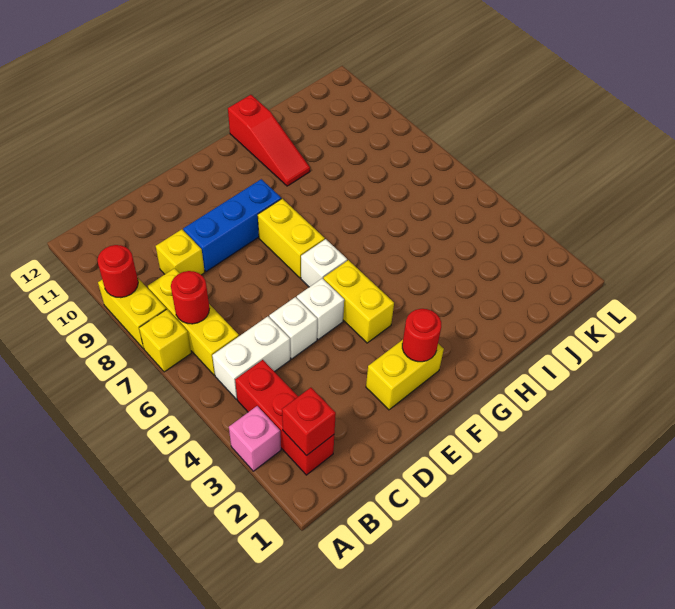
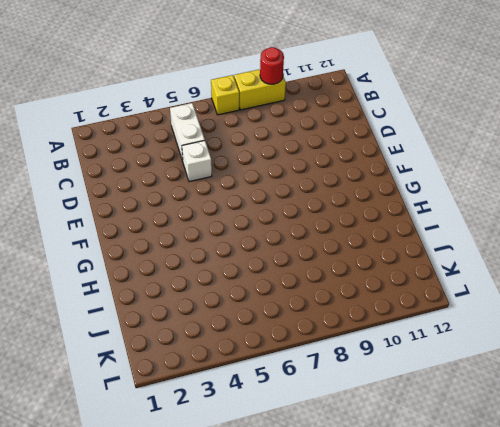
none -> pink brick A3 level 1
none -> red brick B2:B4 level 1
none -> yellow brick B6:B8 level 1

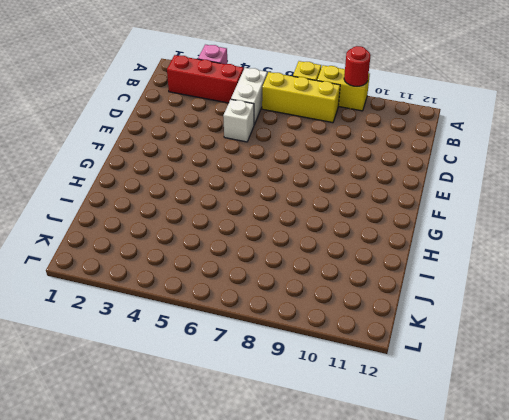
none -> yellow brick C9 level 1
none -> blue brick D9:F9 level 1
none -> yellow brick E2:F2 level 1

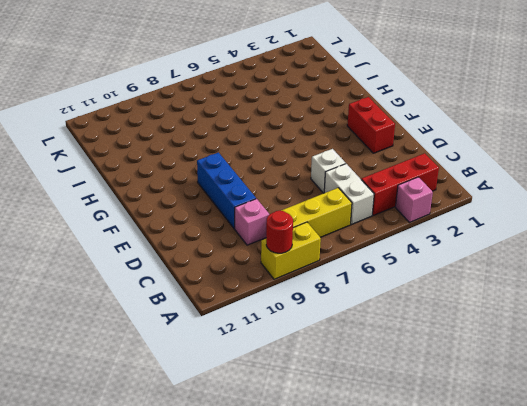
pink brick C9 level 1 -> yellow brick C9 level 1
red brick E2:F2 level 1 -> yellow brick E2:F2 level 1
none -> yellow brick A7 level 1
none -> white brick E5 level 1
none -> yellow brick F4:F5 level 1

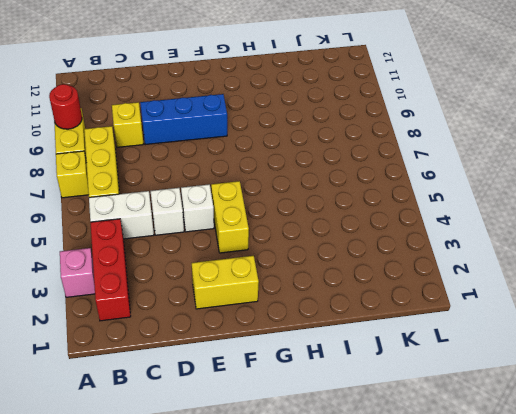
none -> white brick F6 level 1
none -> yellow brick F7:F8 level 1
none -> red slope H10:H12 level 1 top 12

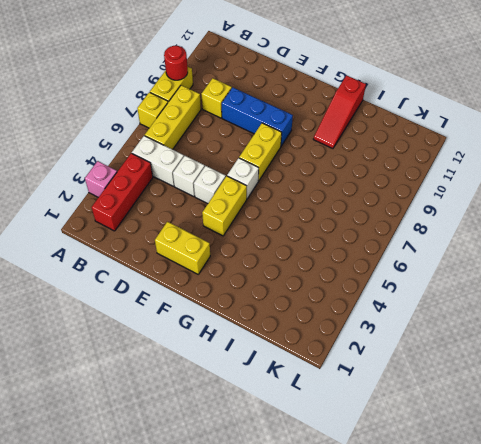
none -> red brick B2 level 2
none -> red round brick B7 level 2
none -> red round brick F2 level 2

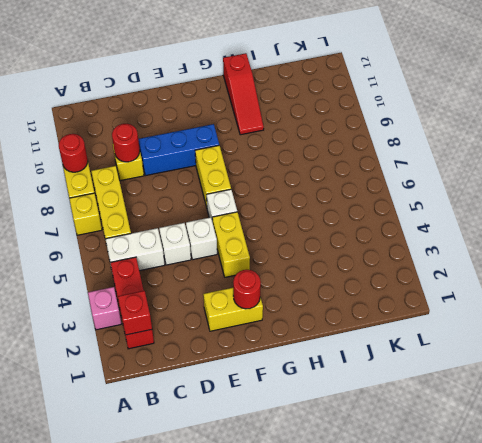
red round brick C9 level 2 -> red round brick B7 level 2

